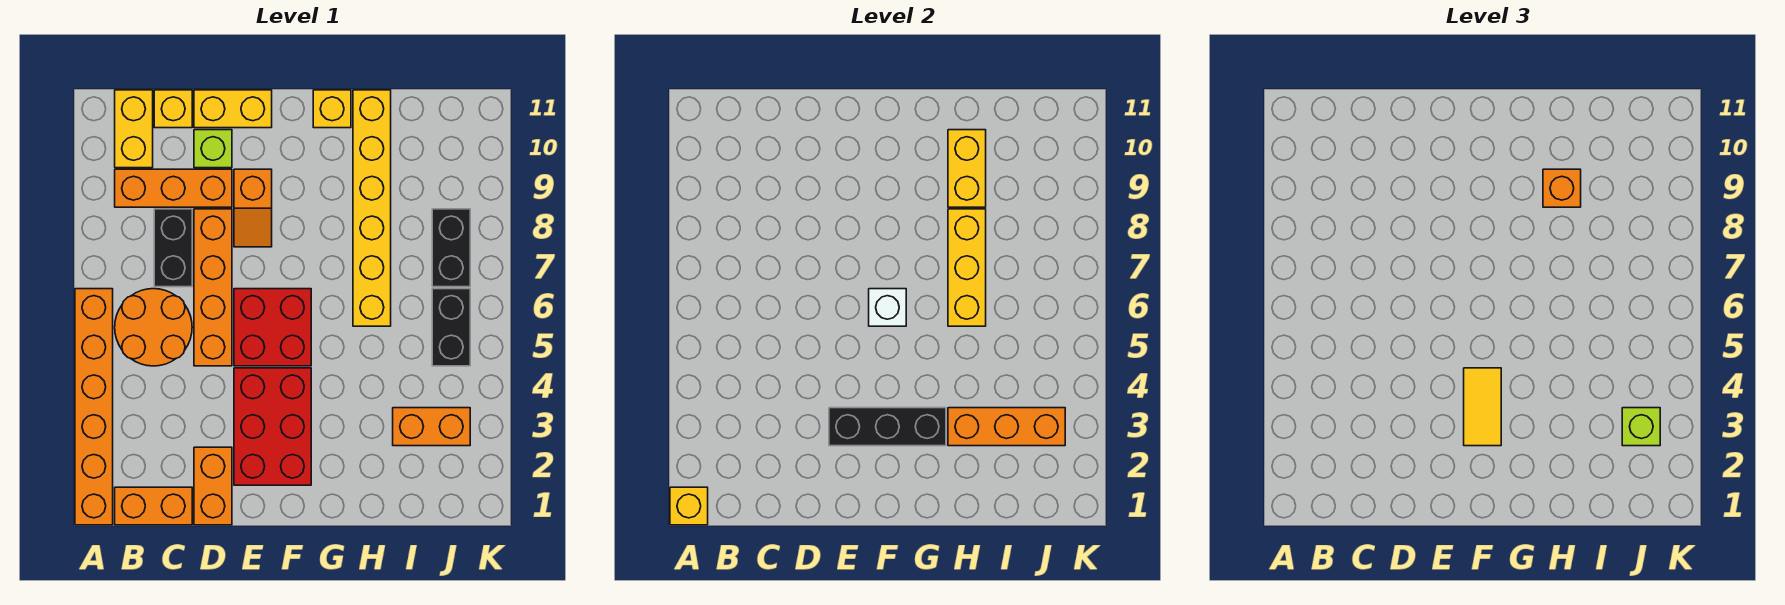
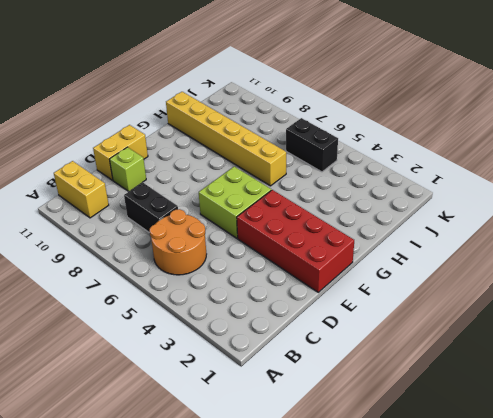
red brick E1:F4 level 1 -> red brick E2:F4 level 1
lime brick E5:F6 level 1 -> red brick E5:F6 level 1
none -> orange brick A1:A6 level 1
none -> orange brick B1:C1 level 1
none -> orange brick B9:D9 level 1

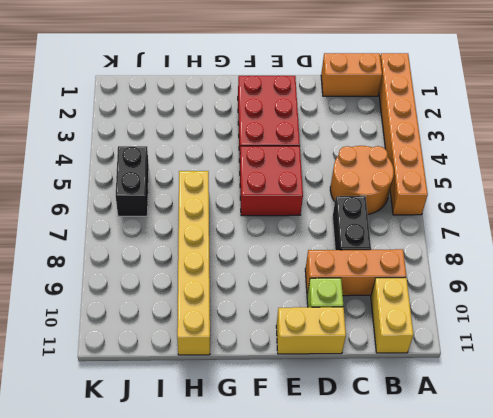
none -> yellow brick C11 level 1
none -> orange brick D1:D2 level 1
none -> orange brick D5:D8 level 1

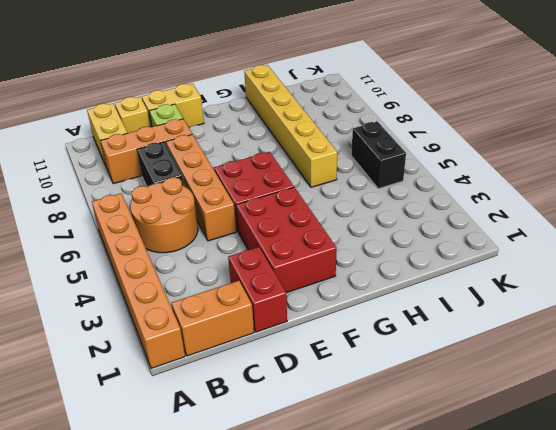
red brick D1:D2 level 1 -> orange brick D1:D2 level 1
none -> orange slope E8:E9 level 1 top 9
none -> yellow brick G11 level 1
none -> orange brick I3:J3 level 1

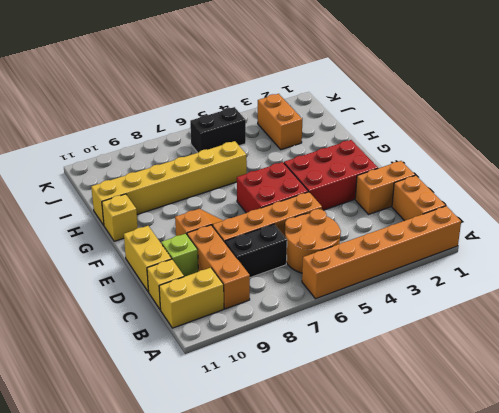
none -> black brick J7:J8 level 1
none -> yellow brick A1 level 2
none -> black brick E3:G3 level 2

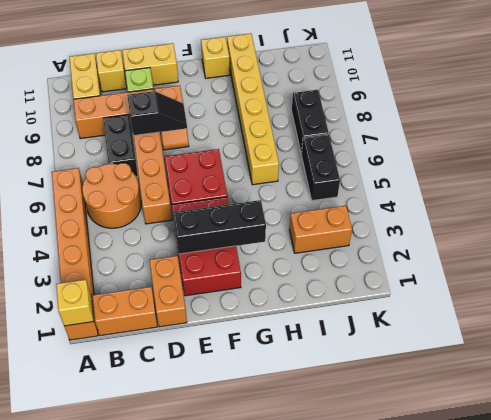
black slope D8:E8 level 2 top D -> none
none -> white brick F6 level 2
none -> orange brick H3:J3 level 2
none -> yellow brick H6:H8 level 2

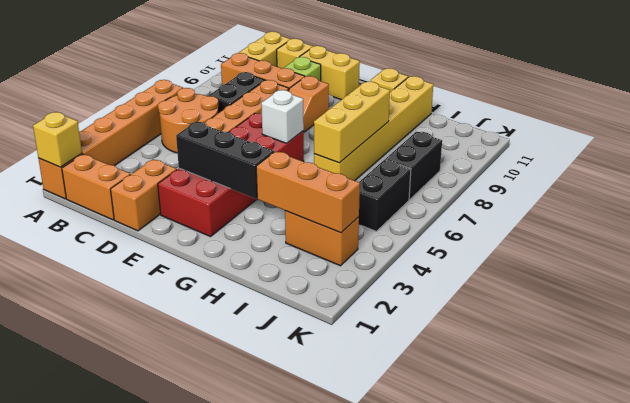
none -> yellow brick H9:H10 level 2
none -> yellow tile F3:F4 level 3
none -> orange brick H9 level 3

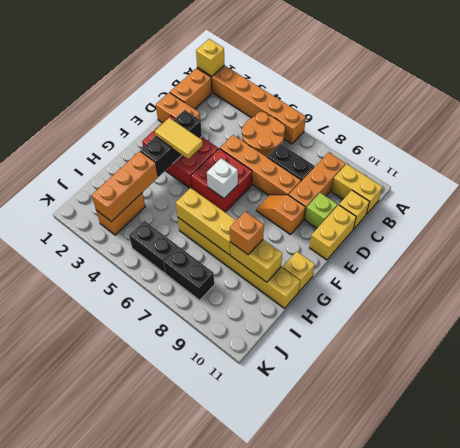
none -> lime brick J3 level 3

